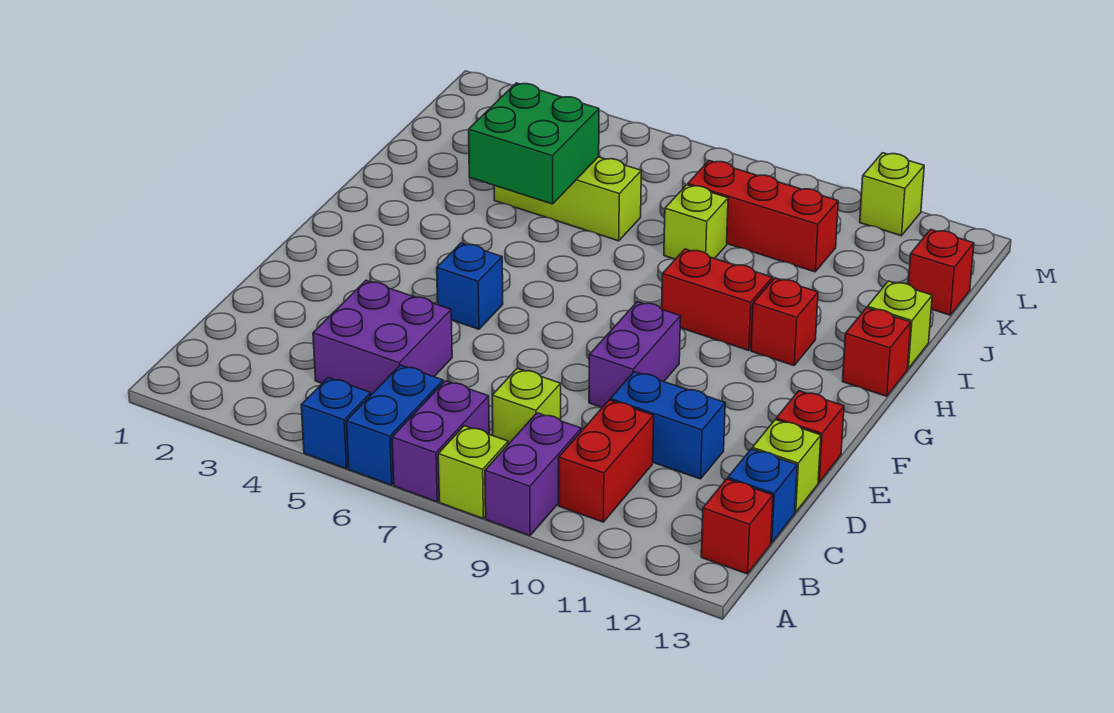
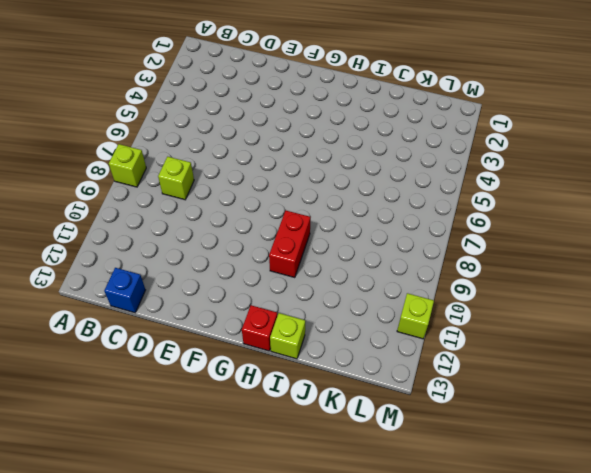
none -> blue brick A5 level 1
none -> blue brick A6:B6 level 1
none -> purple brick A7:B7 level 1

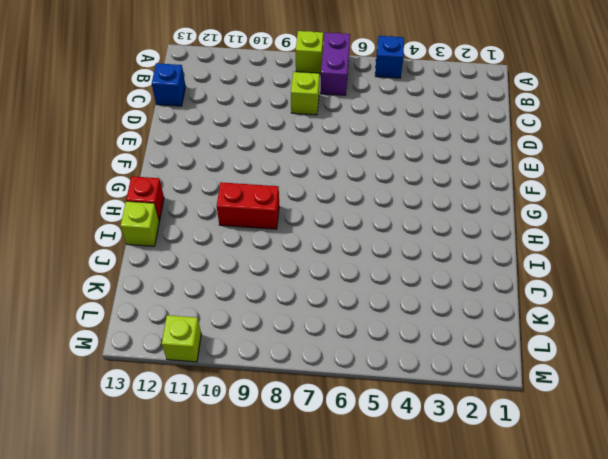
none -> blue brick A6:B6 level 1
none -> purple brick A9:B9 level 1
none -> red brick B10:C10 level 1

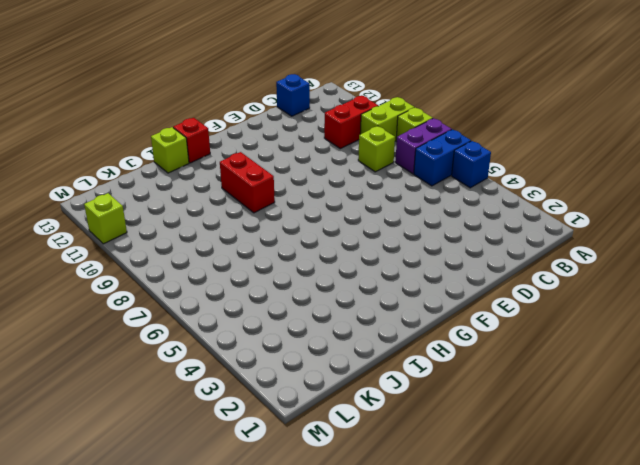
lime brick A9:B9 level 1 -> purple brick A9:B9 level 1
none -> red brick B13 level 1
none -> purple brick C4:D5 level 1
none -> blue brick D10:D11 level 1

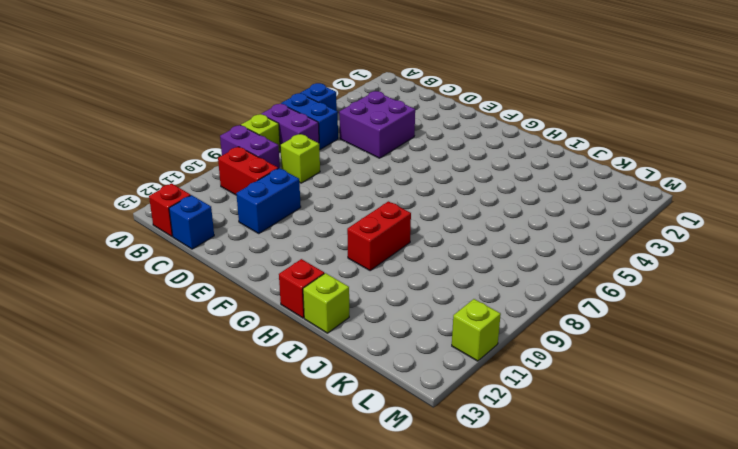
none -> lime brick D13 level 1
none -> purple brick E9:F9 level 1
none -> red brick E13 level 1

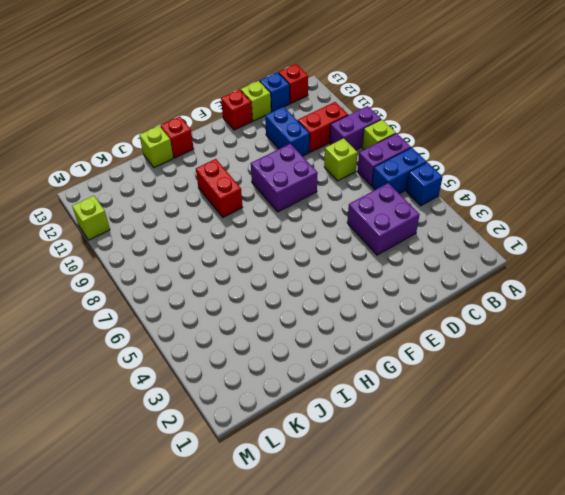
purple brick E8:F9 level 1 -> purple brick E9:F9 level 1
none -> blue brick F5 level 1
none -> red brick H11 level 1
none -> lime brick J4:J6 level 1

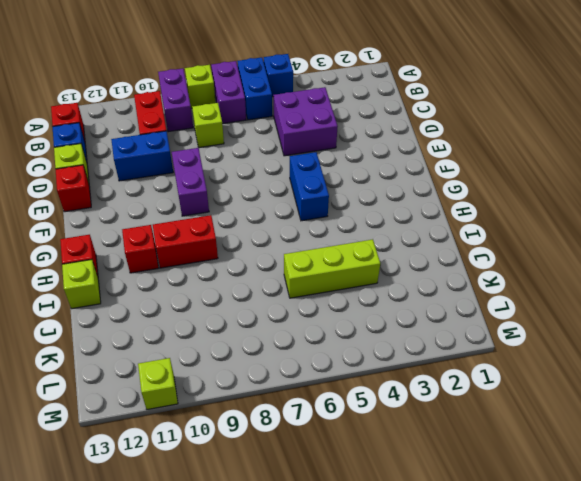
blue brick F5:G5 level 1 -> blue brick F5 level 1
none -> lime brick J8 level 1
none -> red brick K8:K10 level 1
none -> red brick K13 level 1

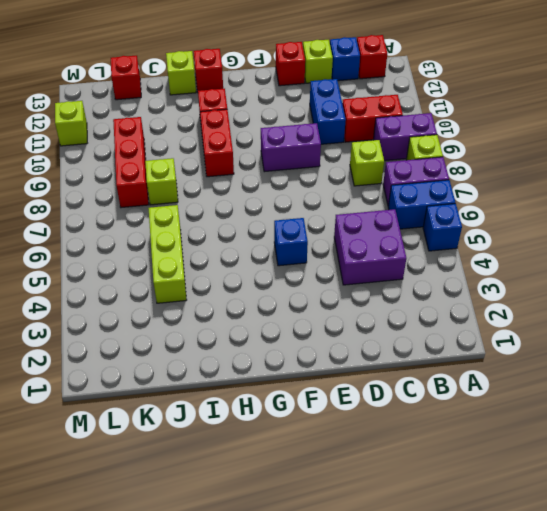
none -> green brick I4:J5 level 2

